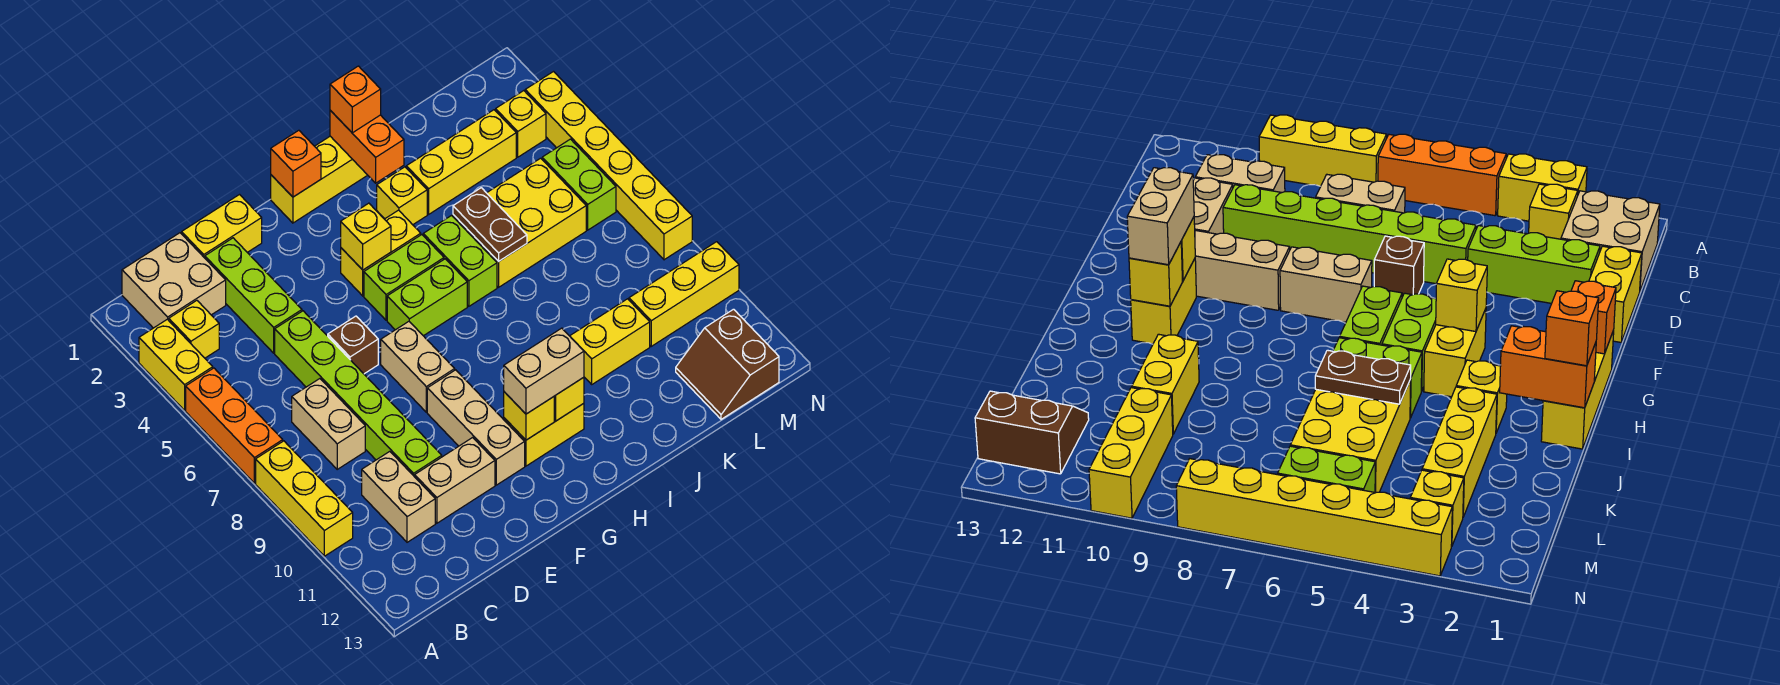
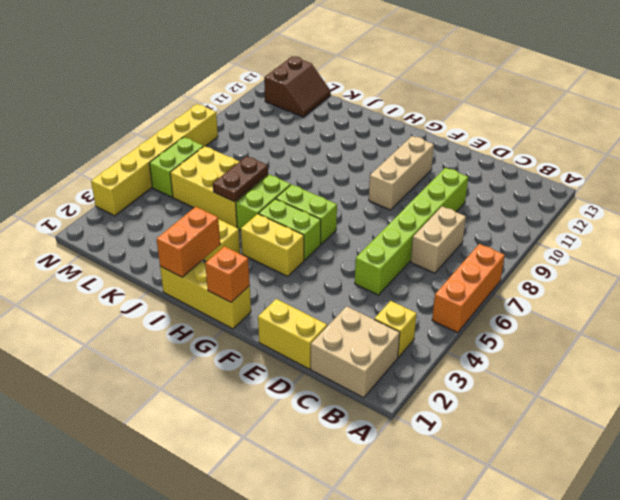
none -> yellow brick A3:A4 level 1
none -> yellow brick A8:A10 level 1
none -> tan brick C10:C11 level 1
none -> lime brick D2:D4 level 1

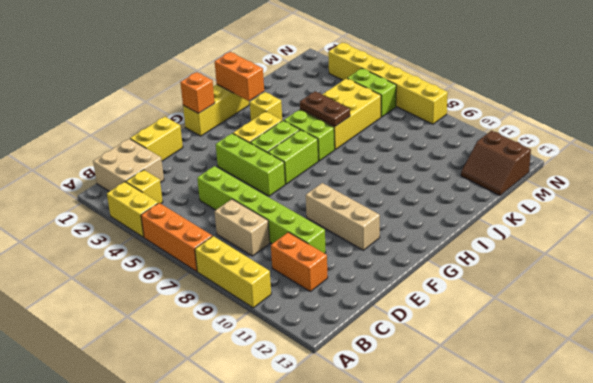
orange brick C10:C11 level 1 -> tan brick C10:C11 level 1
lime brick F4:F6 level 1 -> lime brick D2:D4 level 1
none -> tan brick D11:E11 level 1
none -> brown brick E6 level 1
none -> tan brick F7:F8 level 1
none -> yellow brick G11:H11 level 1

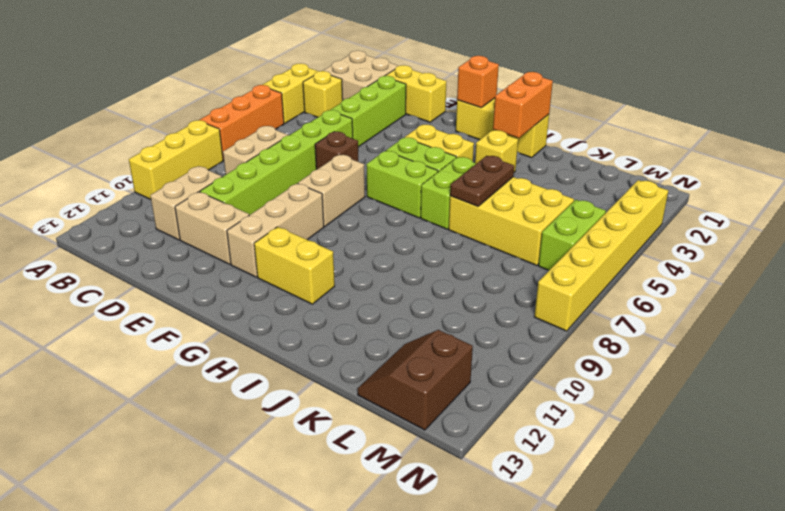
none -> yellow brick J3:L3 level 1
none -> yellow brick J10:K10 level 1
none -> yellow brick L10:N10 level 1
none -> yellow brick M3 level 1

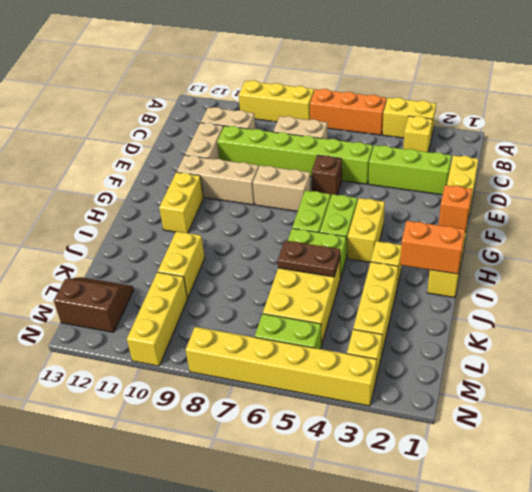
none -> tan brick B1:C2 level 1
none -> yellow brick G4 level 2
none -> yellow brick G11 level 2
none -> yellow brick H11 level 2

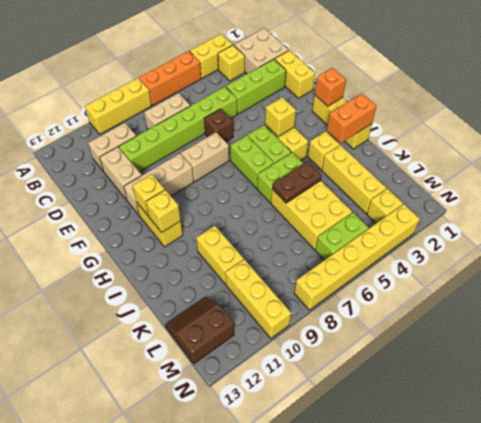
none -> tan brick G11:H11 level 3
none -> orange brick I1 level 3

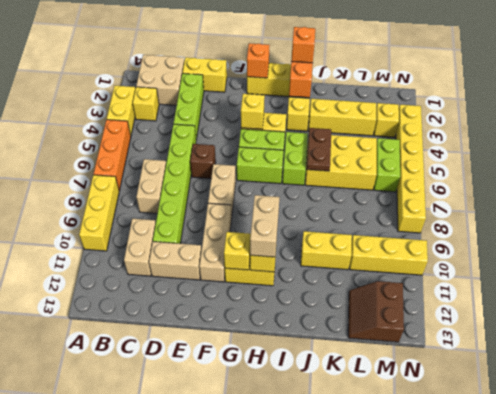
tan brick H10:H11 level 3 -> tan brick G11:H11 level 3

